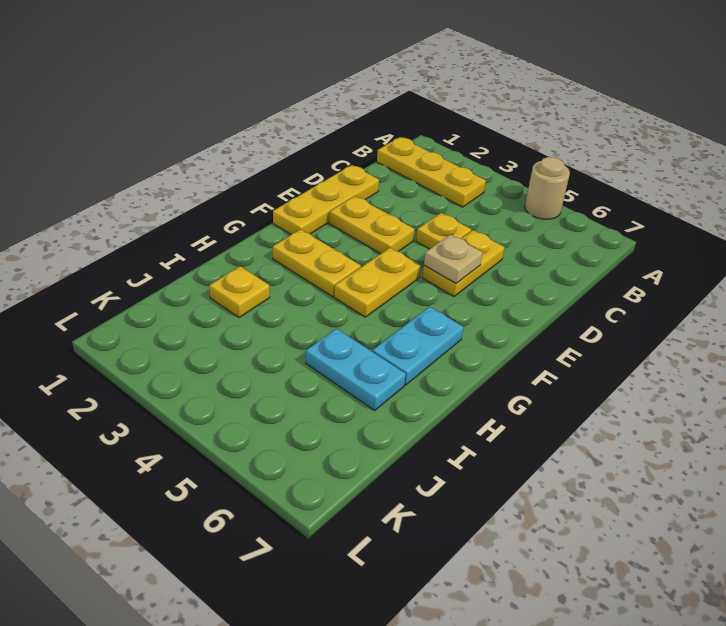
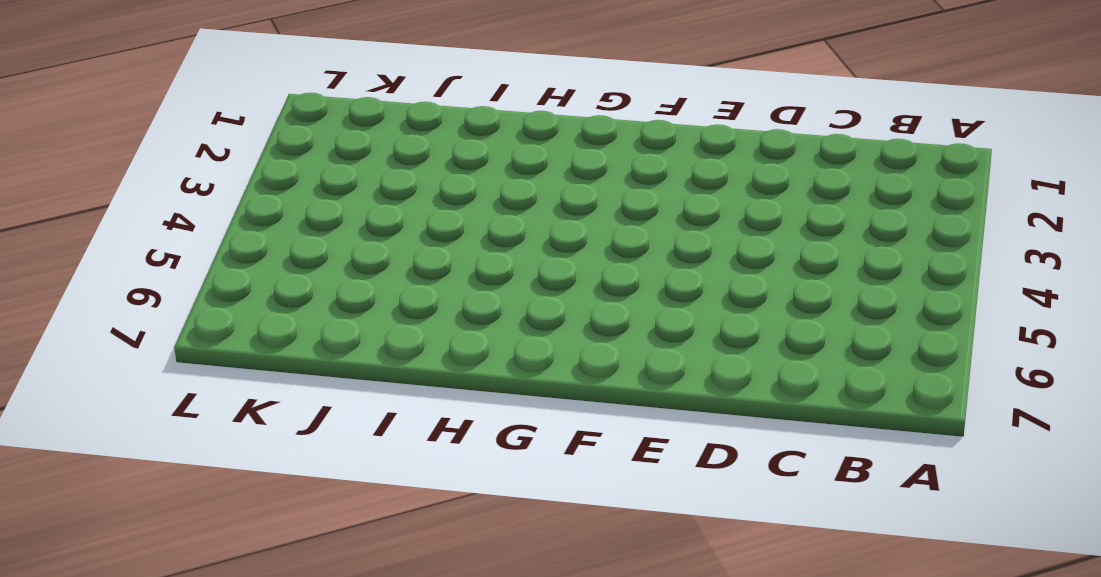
none -> tan round brick A5 level 1
none -> yellow plate B1:B3 level 1
none -> yellow plate D1:F1 level 1

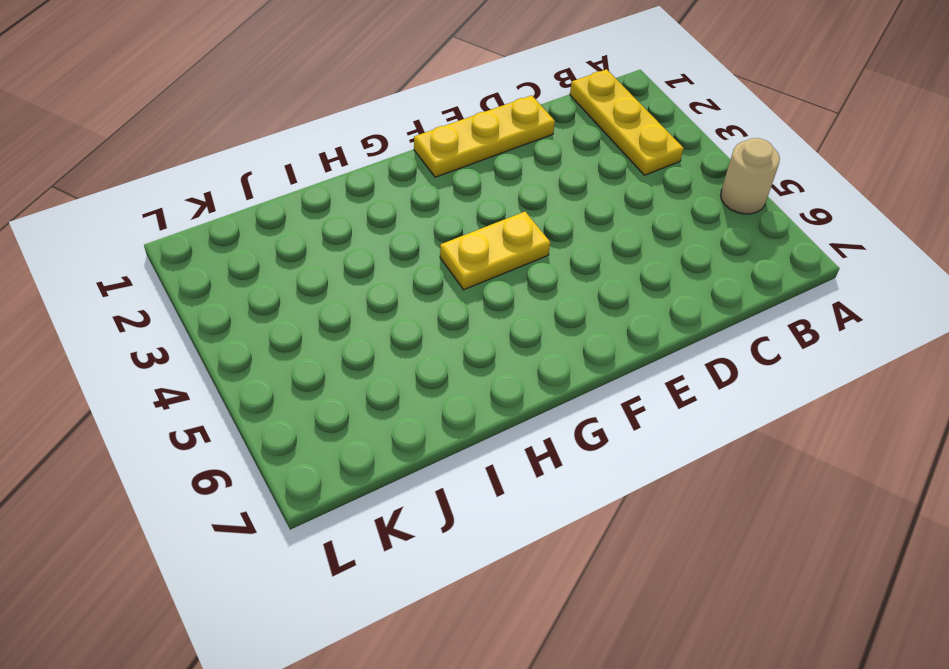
none -> yellow plate D4 level 1
none -> yellow plate D5:E5 level 1
none -> yellow plate E2:E3 level 1

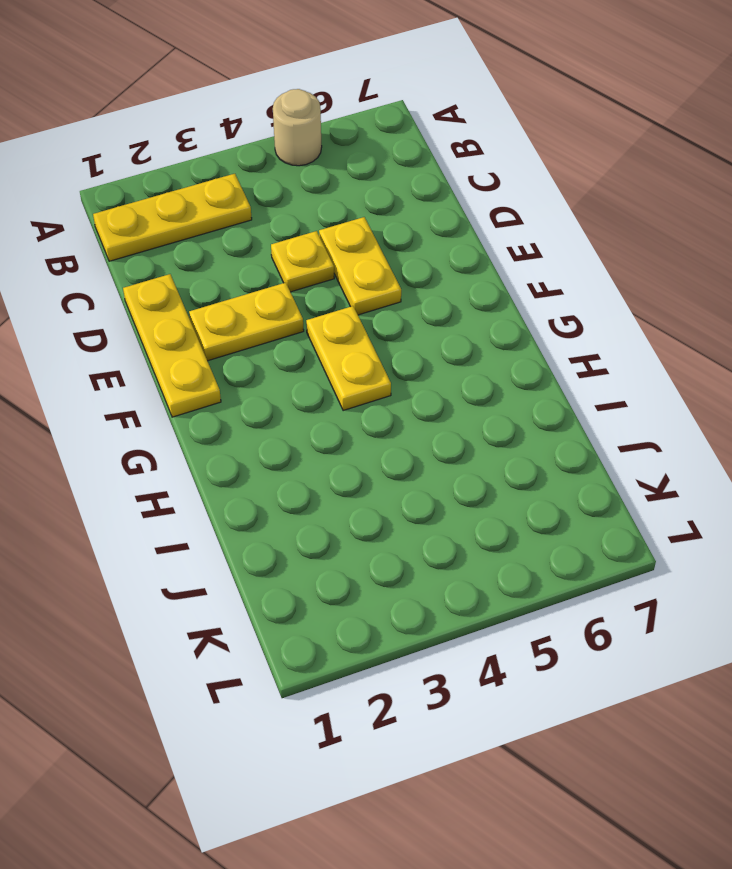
none -> yellow plate G2:G3 level 1
none -> cyan plate G6:H6 level 1
none -> yellow plate I2 level 1

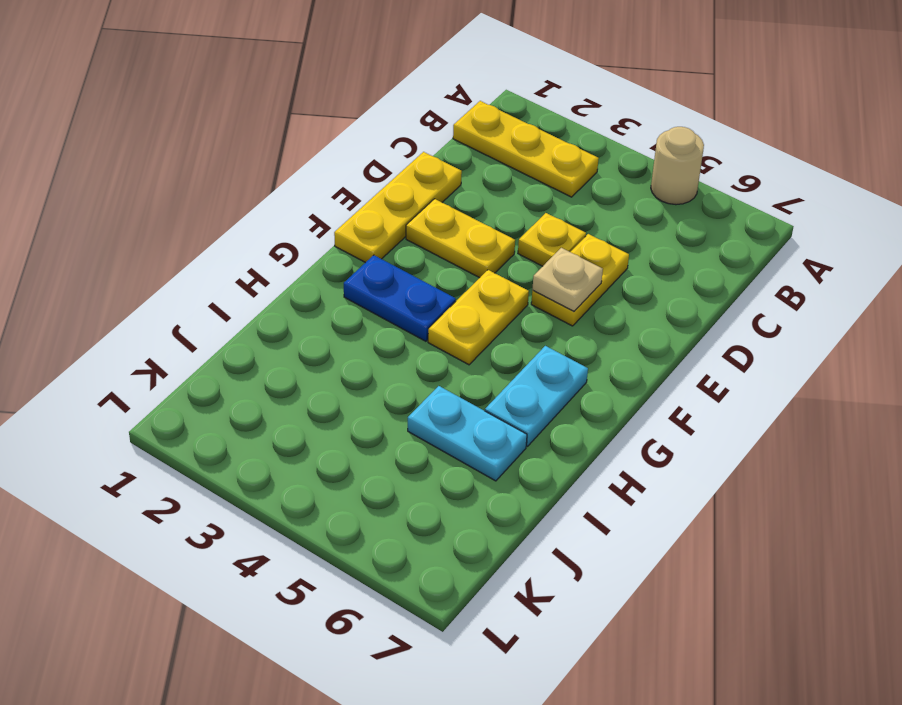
blue plate G2:G3 level 1 -> yellow plate G2:G3 level 1
none -> yellow plate I2 level 1

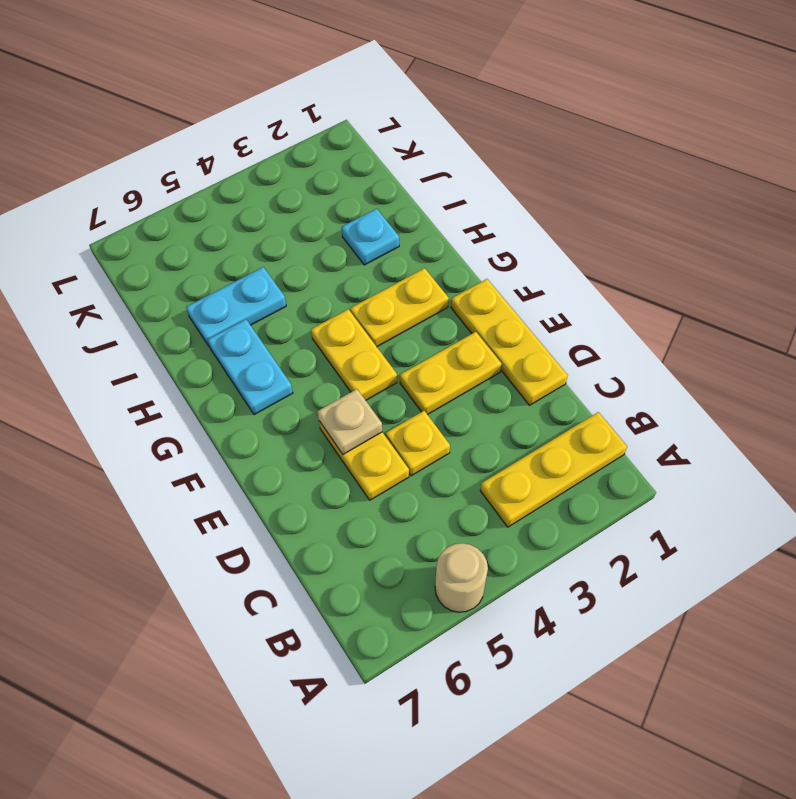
cyan plate I2 level 1 -> yellow plate I2 level 1

